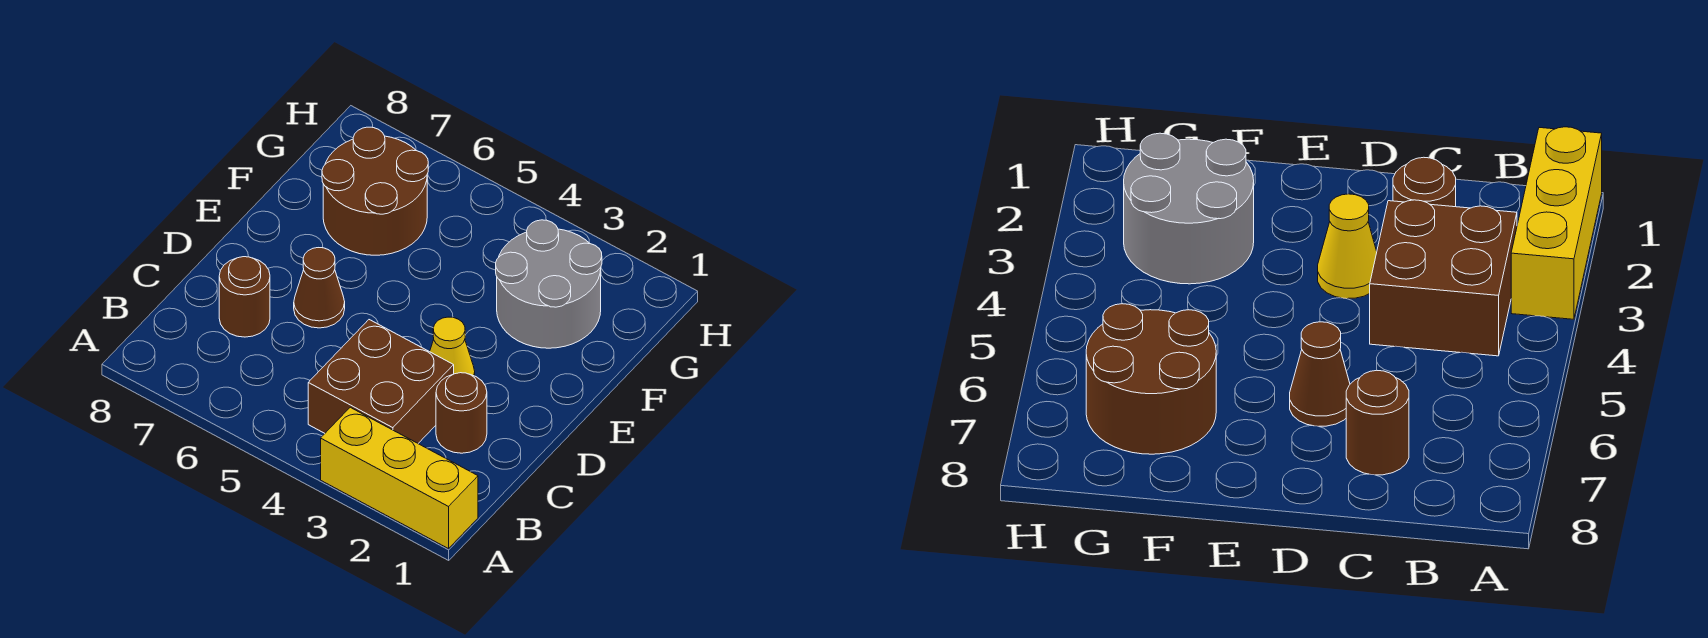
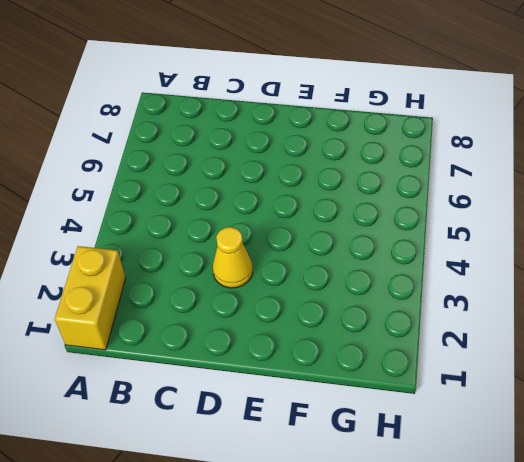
yellow brick A1:A2 level 1 -> yellow brick A1:A3 level 1
none -> brown brick B3:C4 level 1
none -> brown round brick C2 level 1

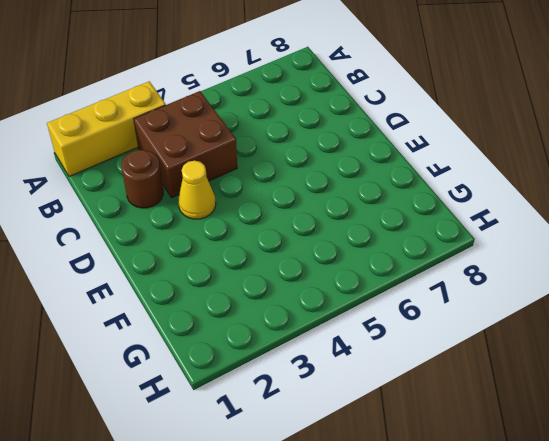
none -> brown round brick C7 level 1
none -> brown cone D6 level 1

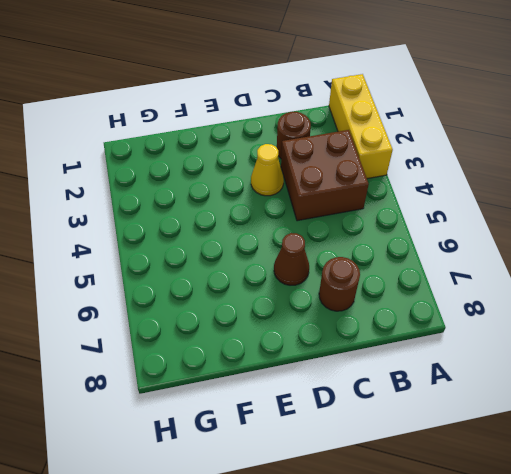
none -> grey round brick F2:G3 level 1
none -> brown round brick F6:G7 level 1

